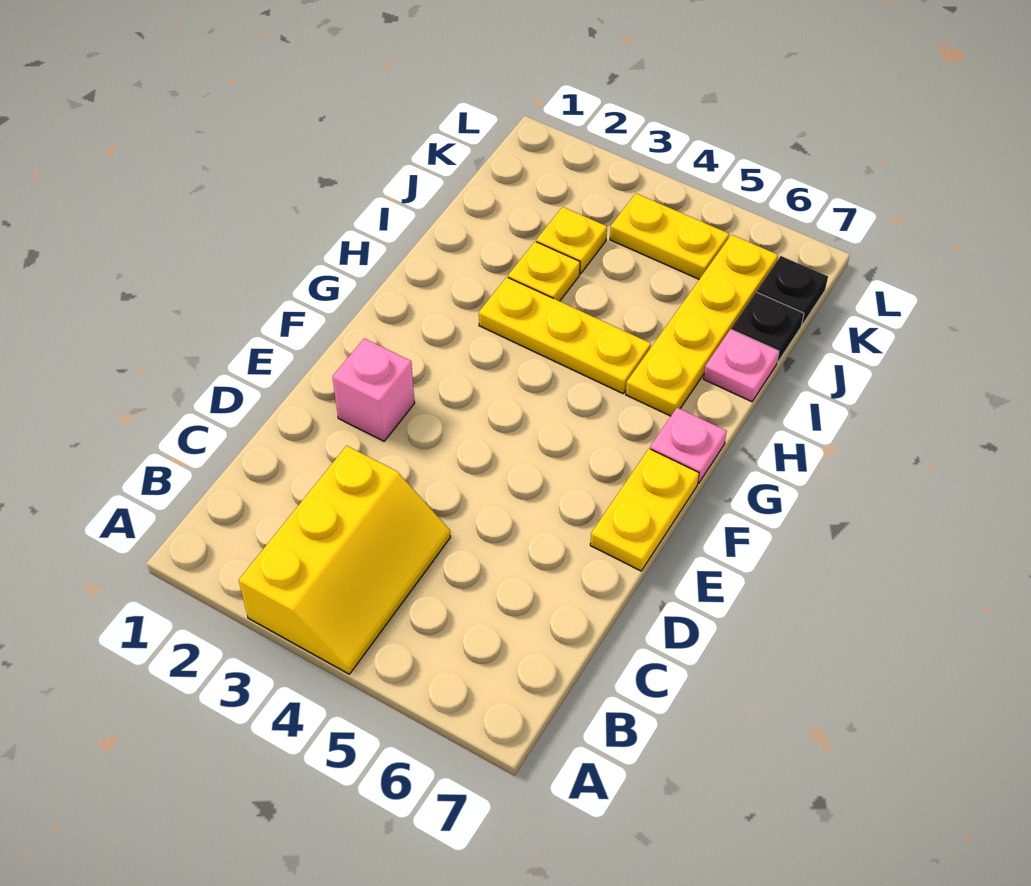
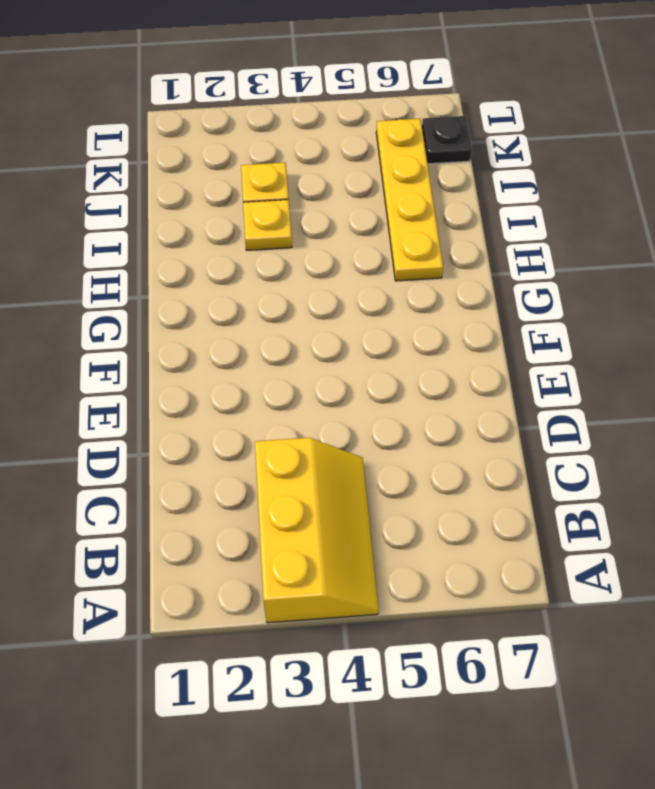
none -> pink brick E2 level 1
none -> yellow plate E7:F7 level 1
none -> pink plate G7 level 1

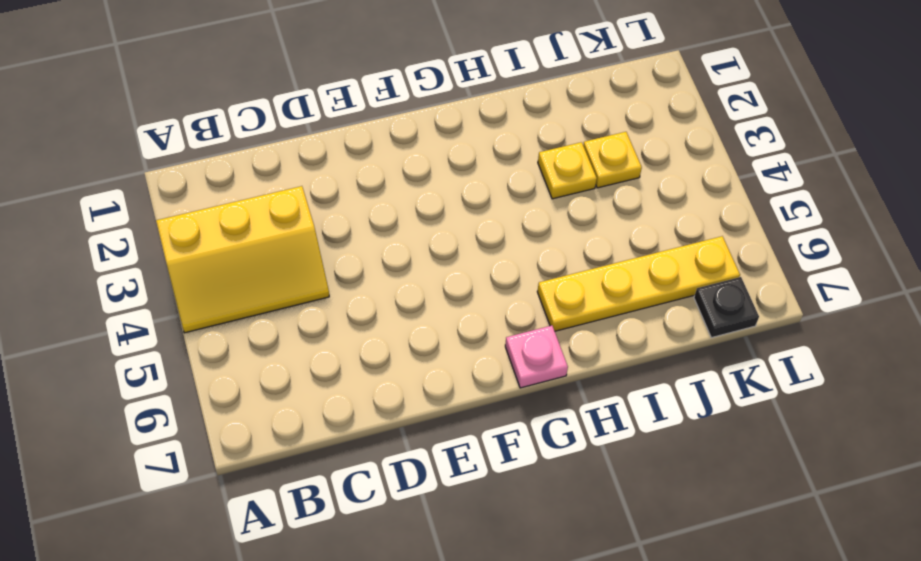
none -> pink brick E2 level 1
none -> yellow plate E7:F7 level 1
none -> yellow plate H3:H5 level 1

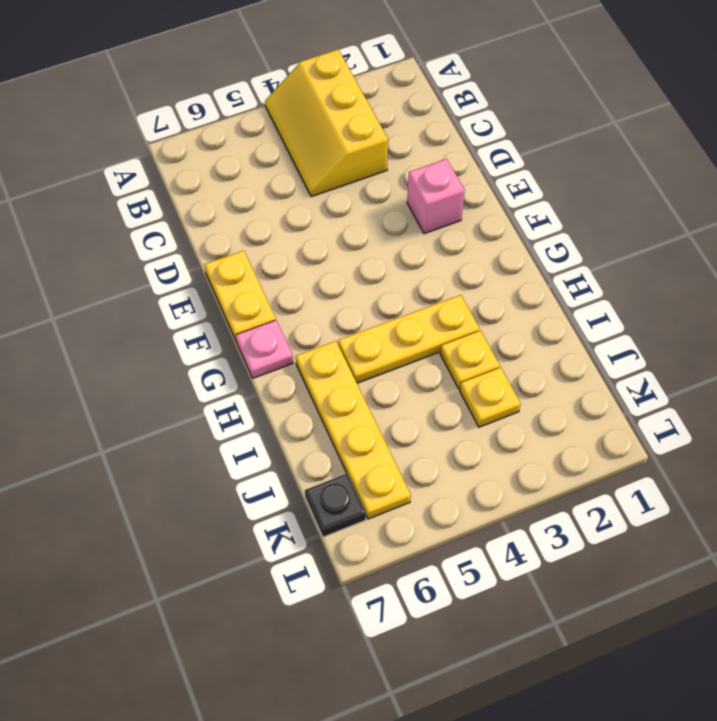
none -> pink plate I7 level 1
none -> black plate J7 level 1
none -> yellow plate K4:K5 level 1

